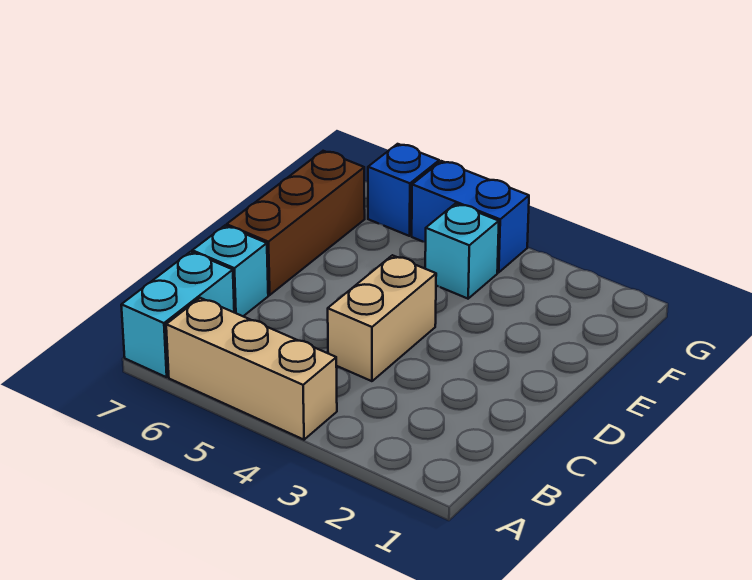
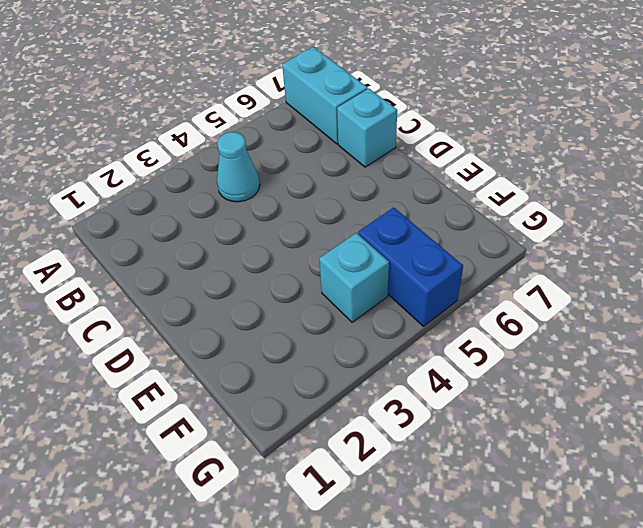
cyan cone B4 level 1 -> none
blue brick F5:G5 level 1 -> blue brick G4:G5 level 1
none -> tan brick A4:A6 level 1
none -> tan brick C4:D4 level 1

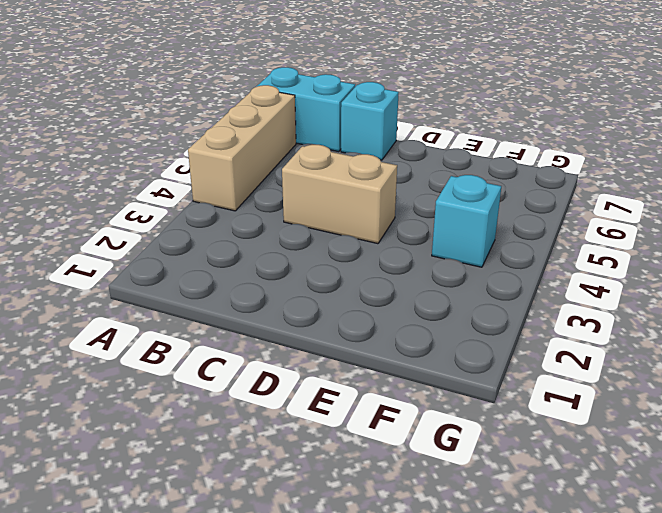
none -> brown brick D7:F7 level 1
none -> blue brick G4:G5 level 1

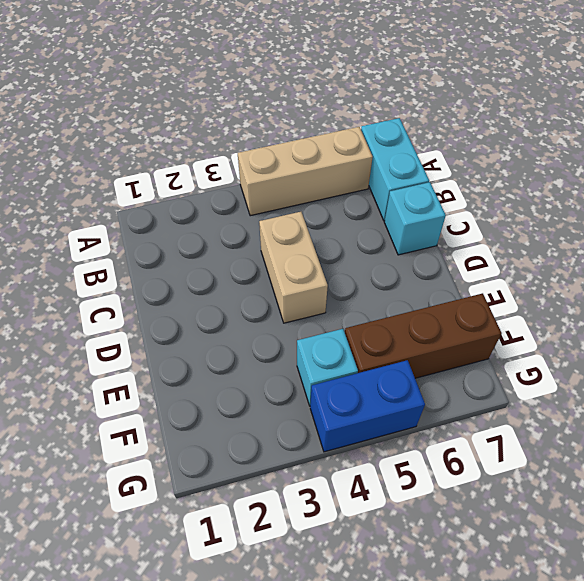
brown brick F5:F7 level 1 -> brown brick D7:F7 level 1
none -> blue brick G6 level 1

